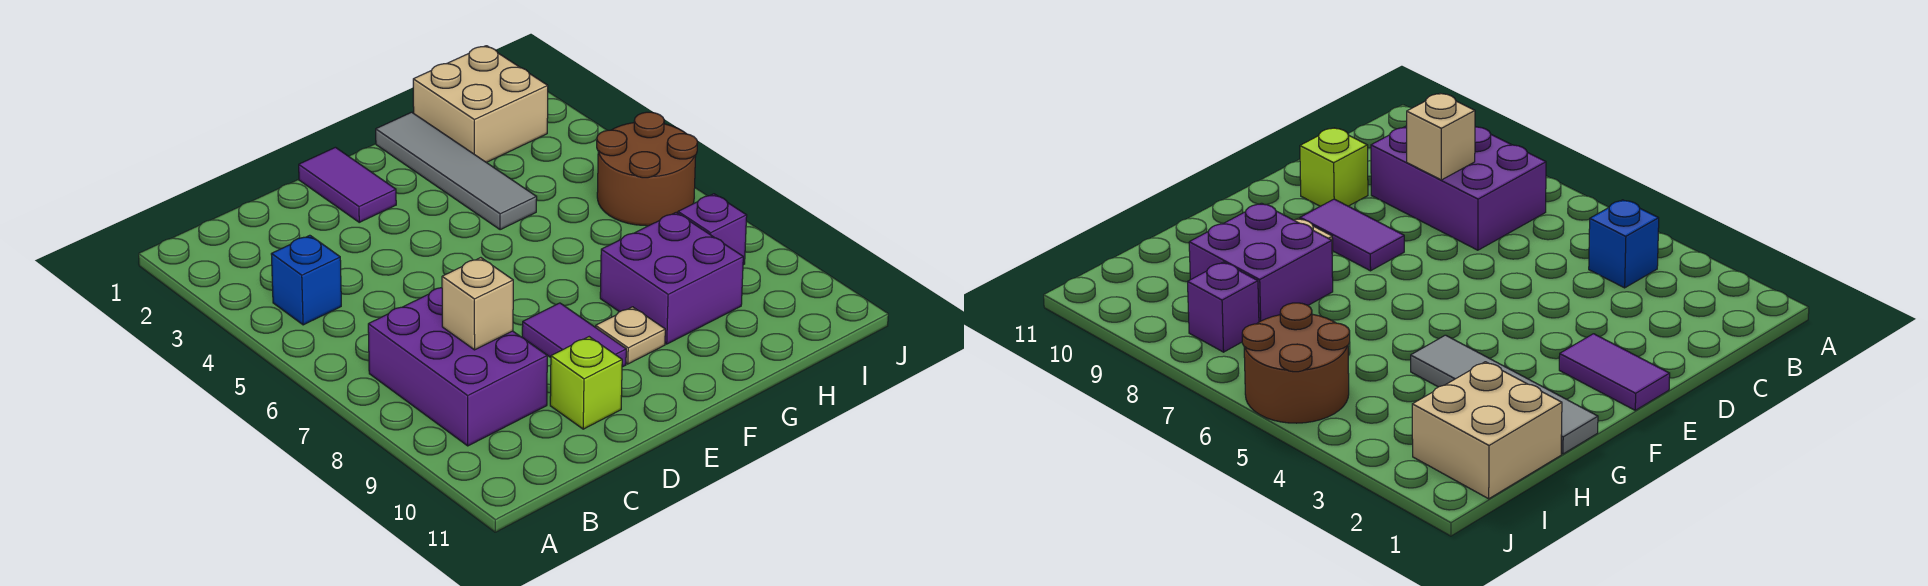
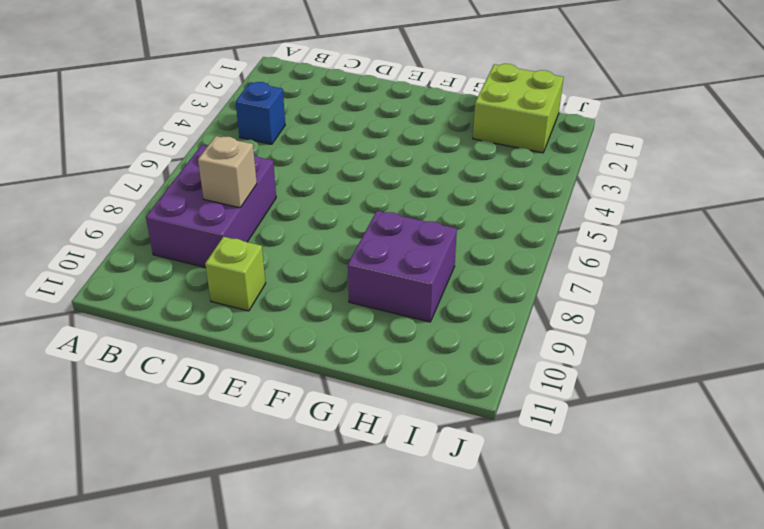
lime brick H1:I2 level 1 -> tan brick H1:I2 level 1
none -> purple tile E1:E2 level 1
none -> purple tile E8:E9 level 1
none -> tan plate F9 level 1

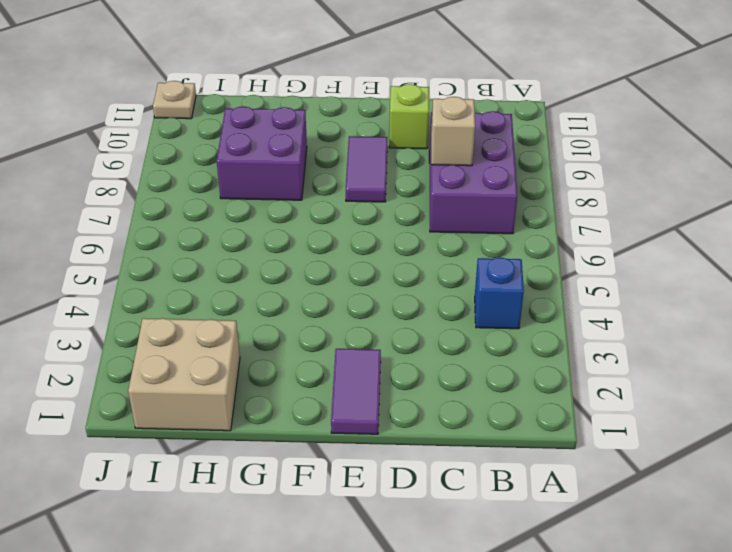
tan plate J11 level 1 -> tan plate F9 level 1
none -> grey tile G1:G4 level 1
none -> brown round brick I5:J6 level 1
none -> purple brick I8 level 1

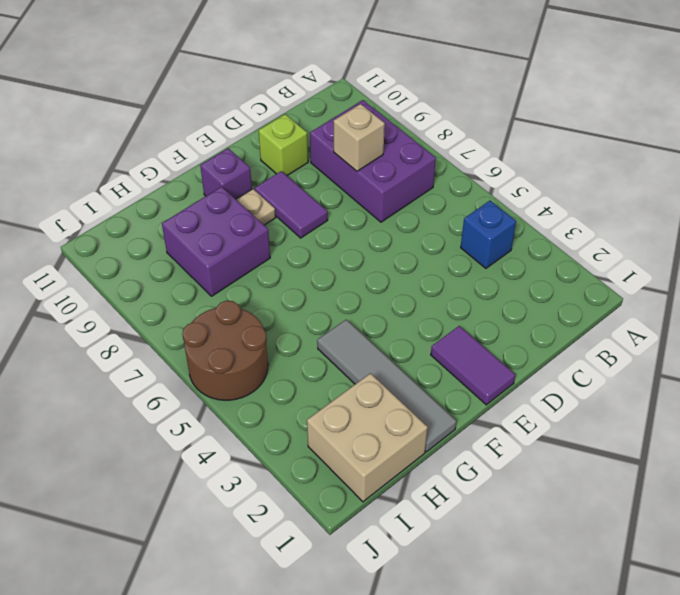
purple brick F10 level 1 -> purple brick I8 level 1

